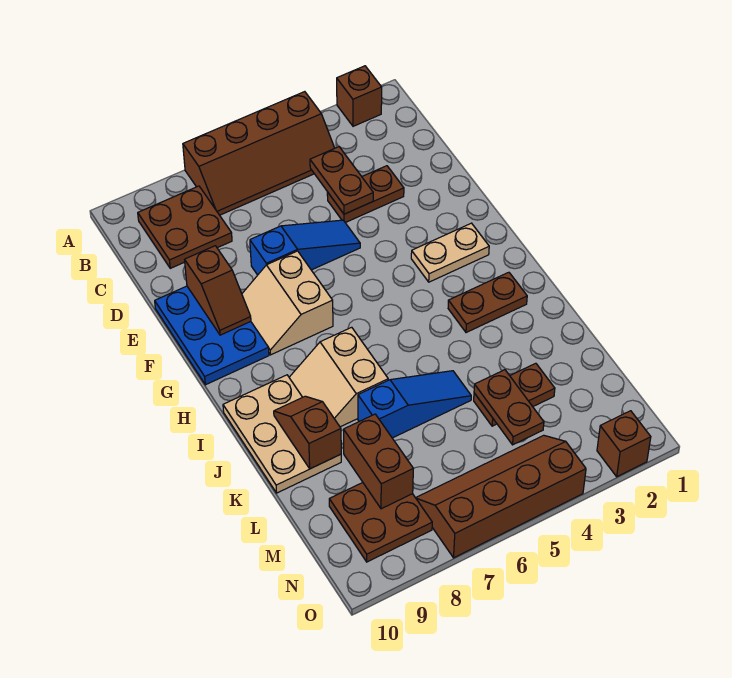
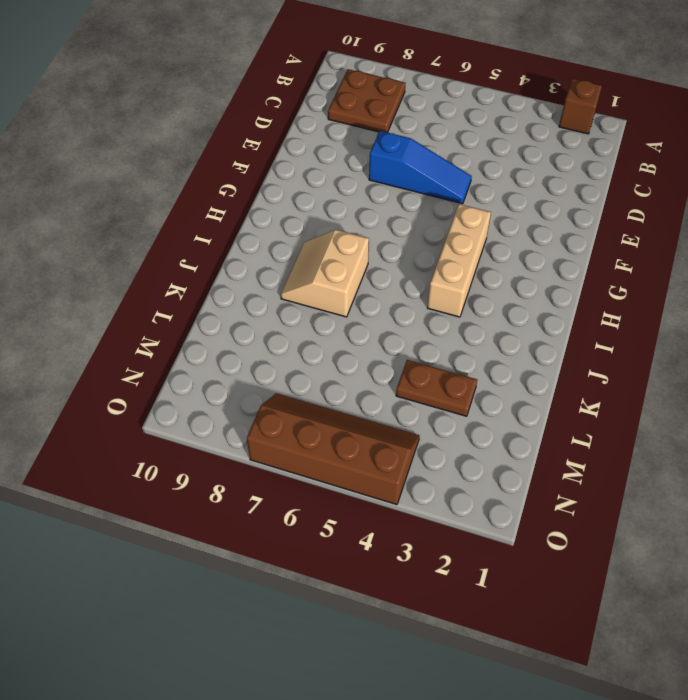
tan brick G4:I4 level 1 -> none
none -> brown slope A4:B7 level 1 top A
none -> brown plate D3:D4 level 1
none -> blue plate E9:G10 level 1

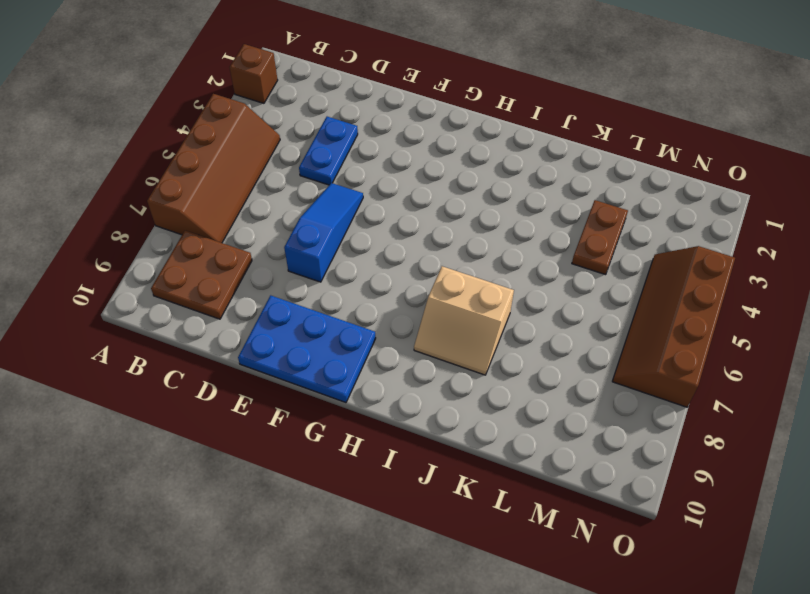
blue plate D3:D4 level 1 -> brown plate D3:D4 level 1
none -> tan slope F7:G8 level 1 top 7
none -> tan plate G2:G3 level 1
none -> brown plate I2:I3 level 1

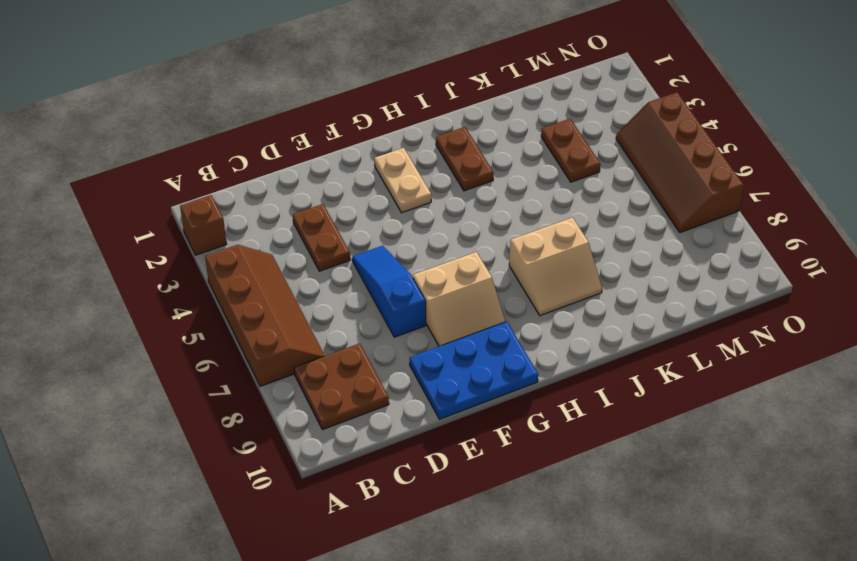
none -> tan plate I9:K10 level 1
none -> blue slope K5:K7 level 1 top 7
none -> brown plate M8:N9 level 1

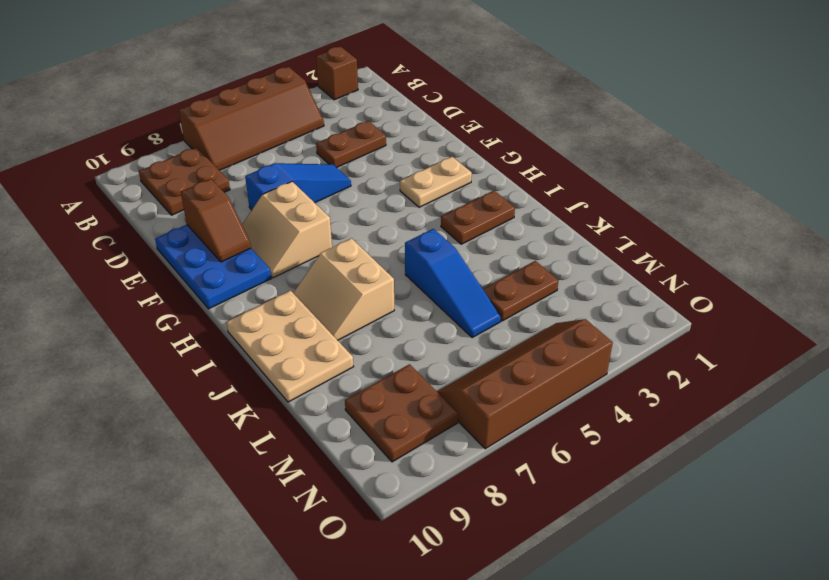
blue slope J5:L5 level 1 top J -> blue slope K5:K7 level 1 top 7
none -> brown brick O2 level 1
none -> brown plate C4:D4 level 2
none -> brown slope J9:K9 level 2 top K

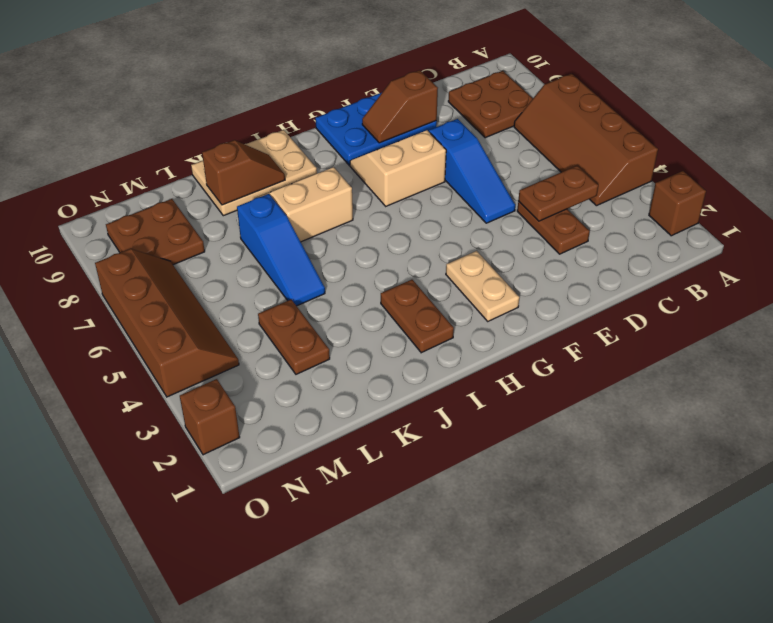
none -> brown plate L4:M4 level 2
none -> brown brick L8:M8 level 2

